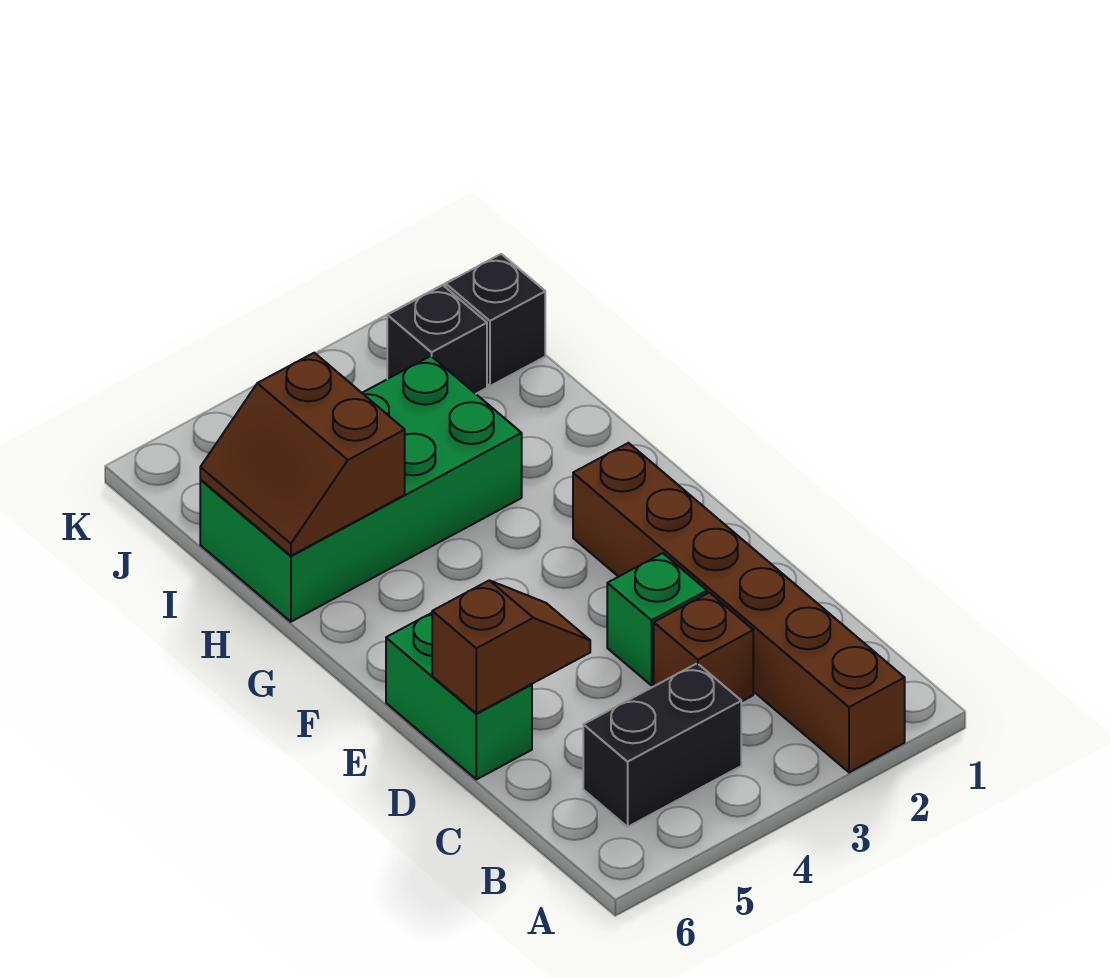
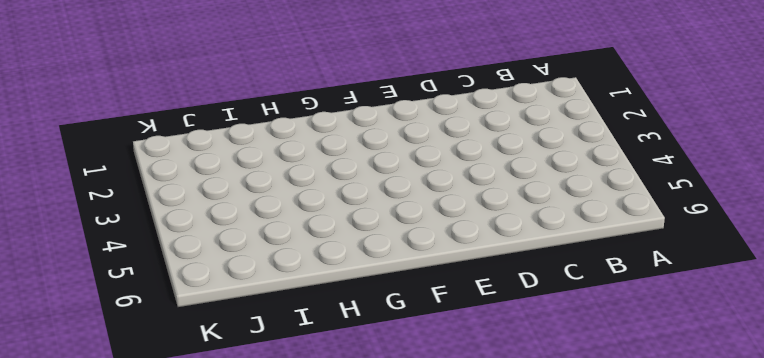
none -> brown brick A2:F2 level 1
none -> black brick B4:B5 level 1

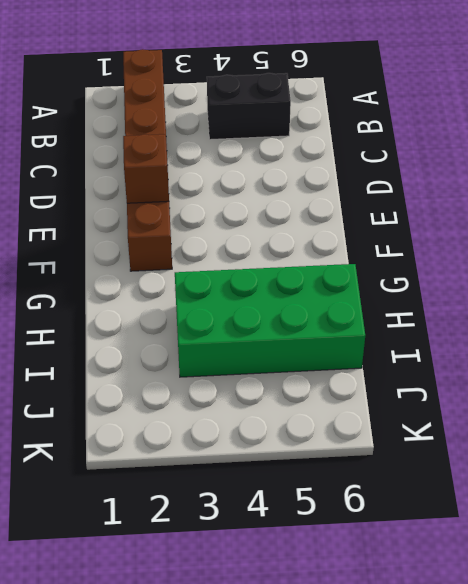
brown brick E2 level 2 -> brown brick C3 level 1
none -> green brick D3 level 1
none -> green brick D6:E6 level 1

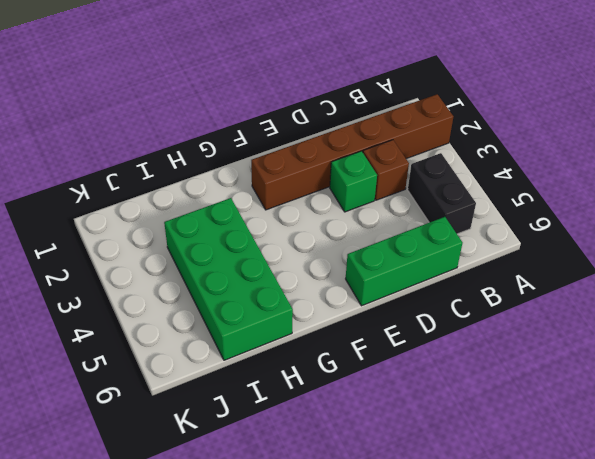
green brick C6:E6 level 1 -> green brick D6:E6 level 1
none -> black brick J1 level 1
none -> black brick J2 level 1

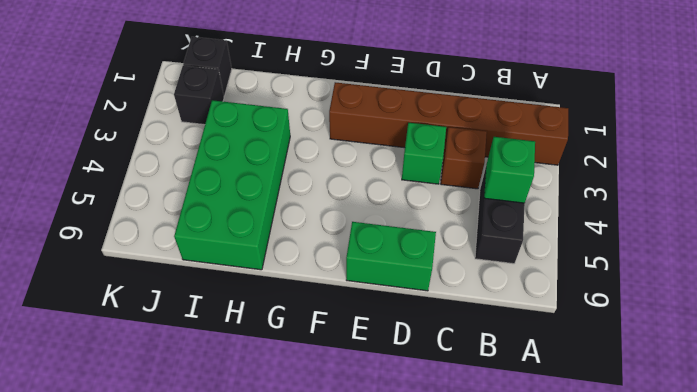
green brick B4 level 2 -> none
none -> brown slope D5:D6 level 2 top 6
none -> brown slope H5:I6 level 2 top 5

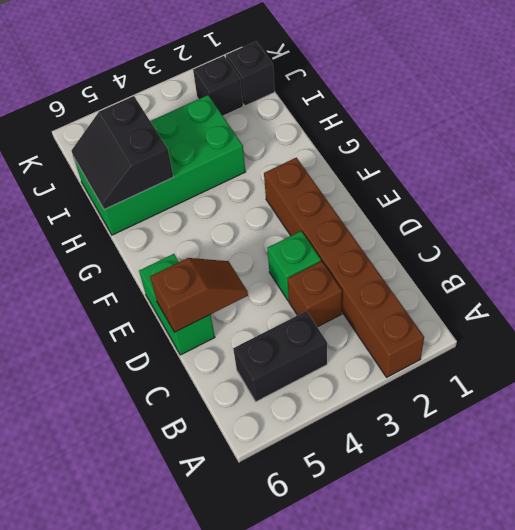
black slope H5:I6 level 2 top 5 -> brown slope H5:I6 level 2 top 5

